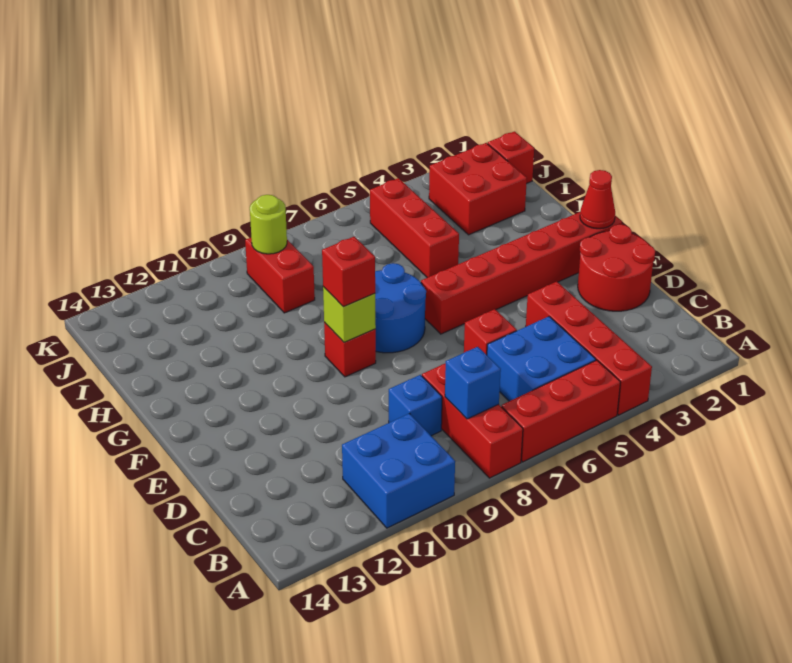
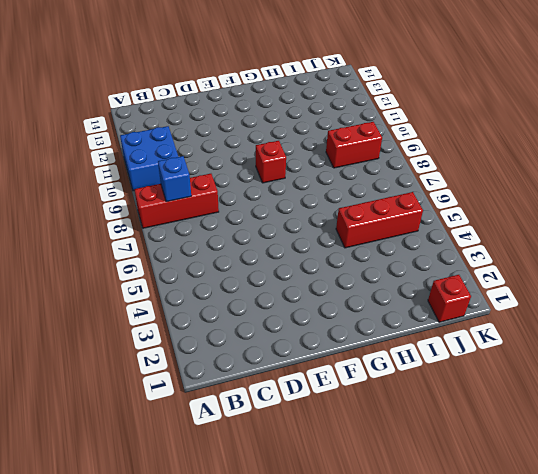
none -> red brick A4:D4 level 1
none -> red brick A5:A7 level 1
none -> blue brick B5:C6 level 1

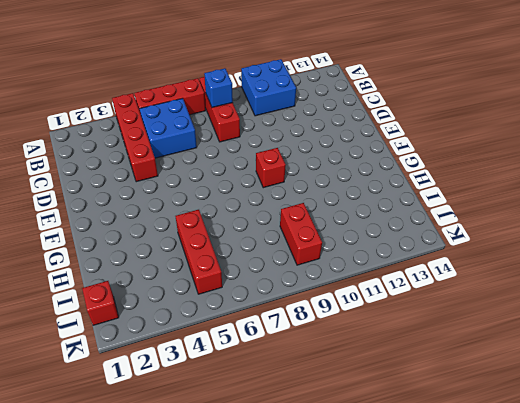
none -> blue brick C9 level 1
none -> red round brick D1:E2 level 1
none -> red brick D6 level 1

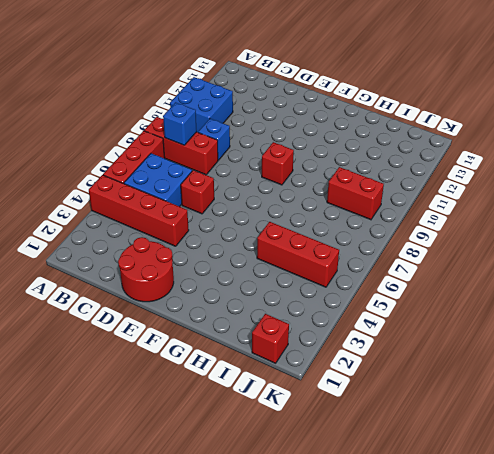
none -> red brick F1:F6 level 1
none -> blue round brick F7:G8 level 1
none -> red brick I2:J3 level 1

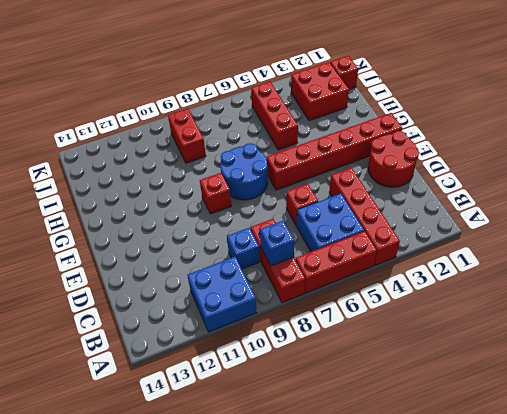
none -> red cone F1 level 2
none -> lime brick F9 level 2
none -> lime round brick J9 level 2

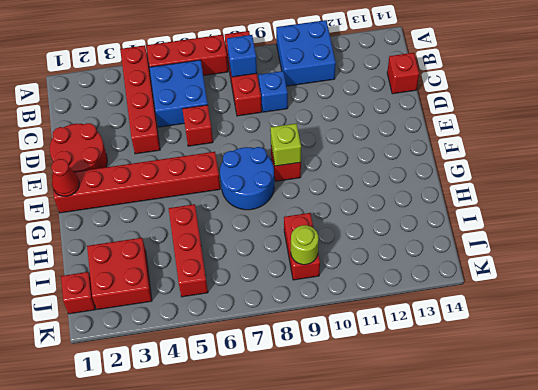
red brick C14 level 1 -> red brick F9 level 3

